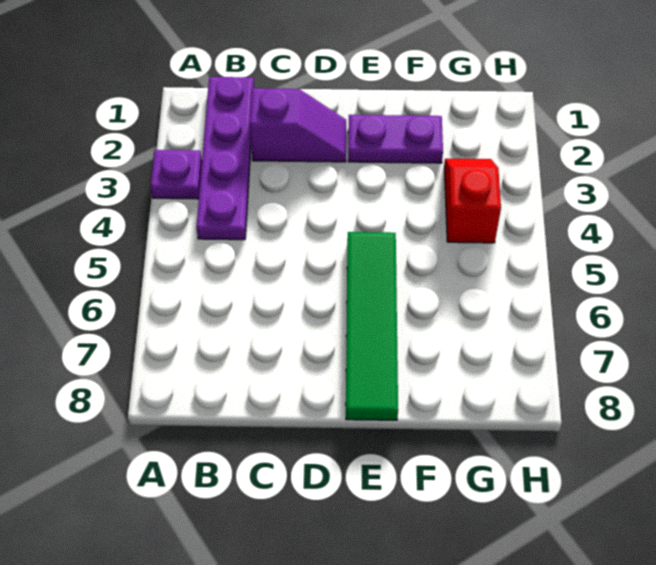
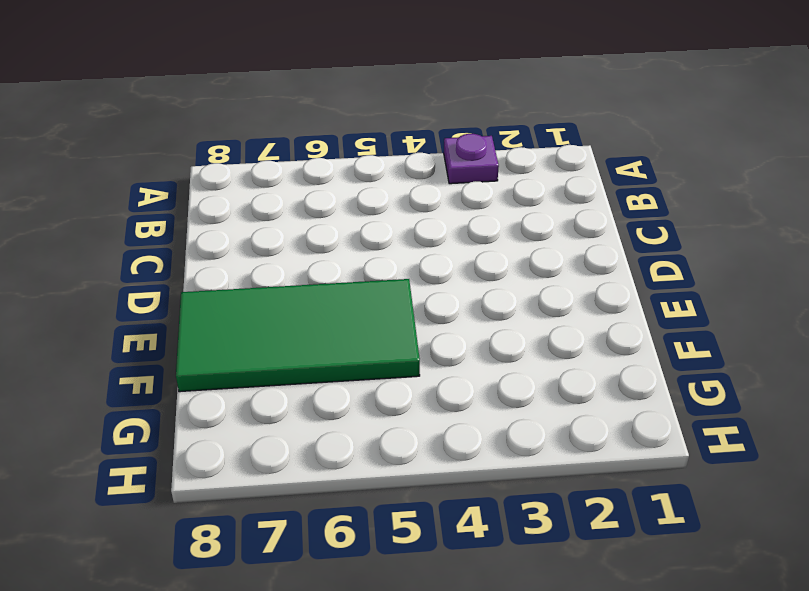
green tile E5:F8 level 1 -> green tile E5:E8 level 1
none -> purple plate B1:B4 level 1
none -> purple slope C2:D2 level 1 top C

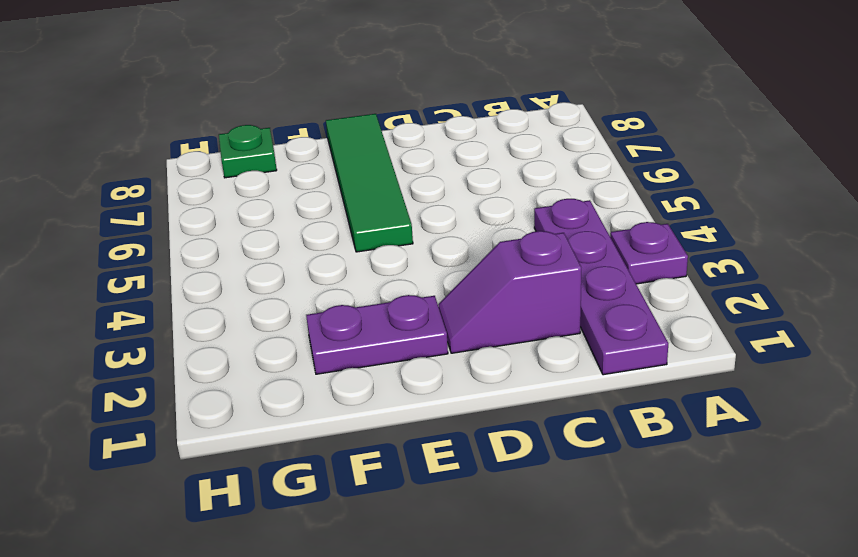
green plate G8 level 1 -> none
none -> red slope G3:G4 level 1 top 4

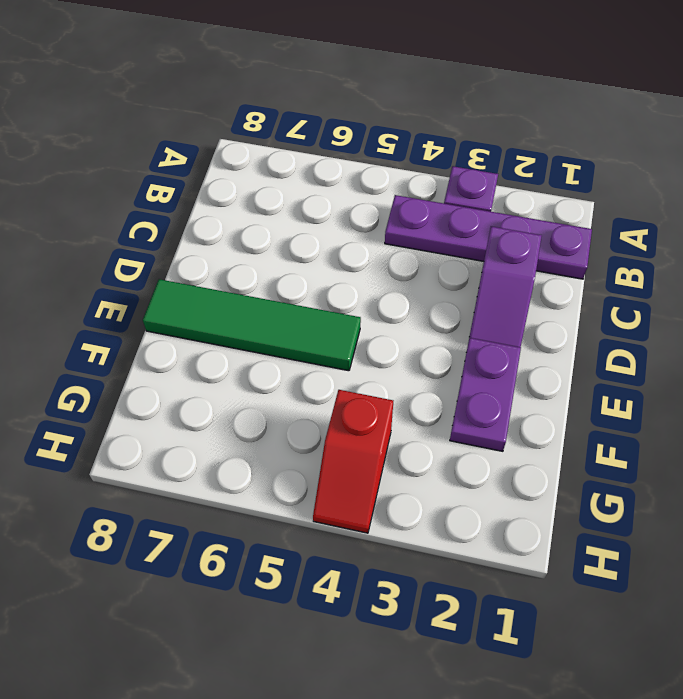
red slope G4:H4 level 1 top G -> red slope G3:G4 level 1 top 4

